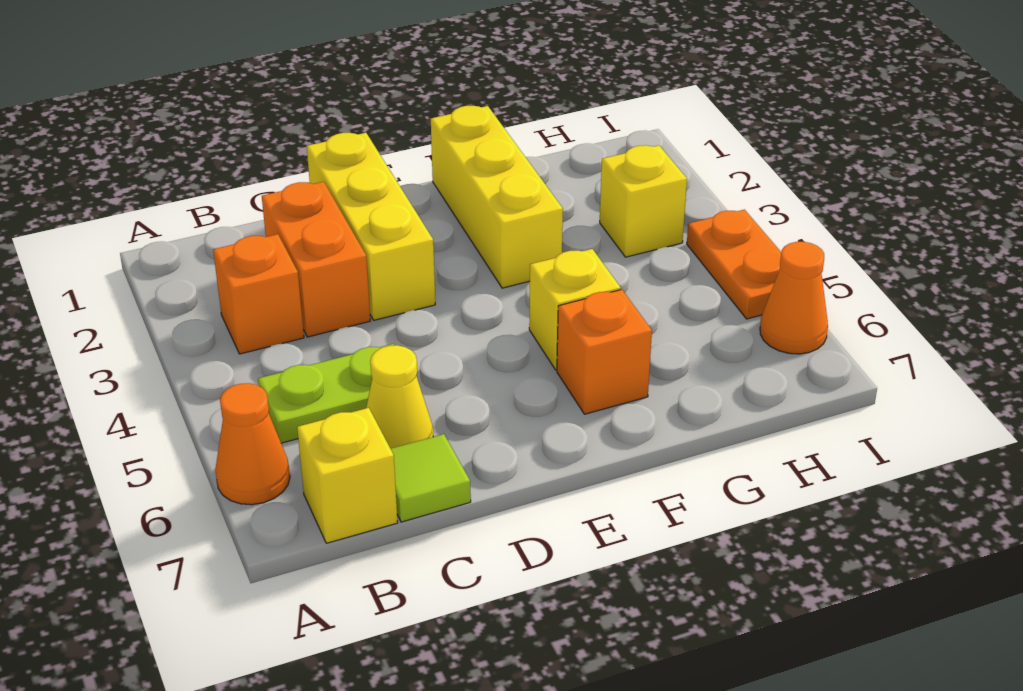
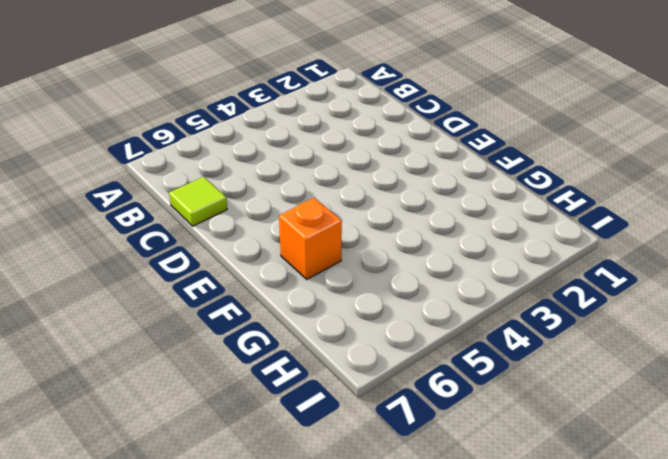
none -> orange cone A6 level 1
none -> orange brick B3 level 1
none -> lime plate B5:C5 level 1

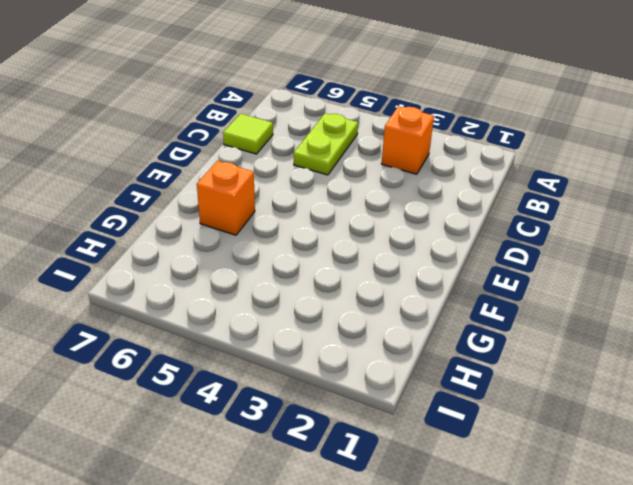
none -> orange cone A6 level 1
none -> yellow brick B7 level 1
none -> orange brick C2:C3 level 1

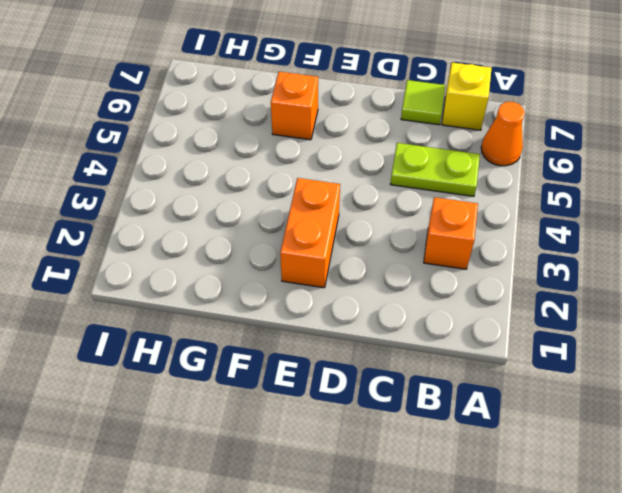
orange brick E2:E3 level 1 -> orange brick C2:C3 level 1
none -> yellow cone C6 level 1
none -> yellow brick D1:D3 level 1
none -> yellow brick F1:F3 level 1

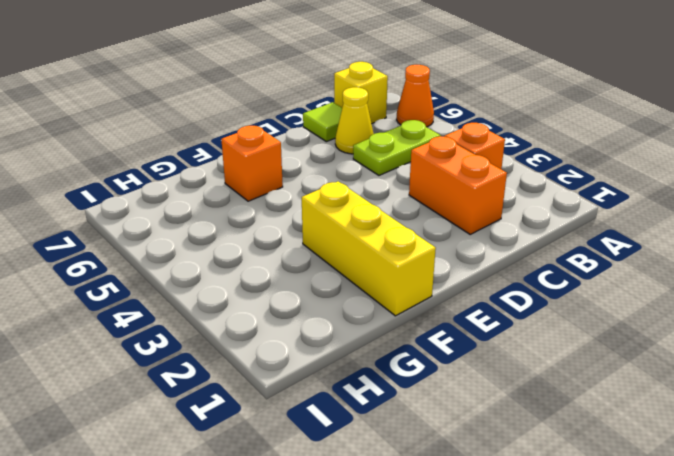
none -> yellow brick D1:D3 level 1
none -> yellow brick F5 level 1
none -> yellow brick H3 level 1

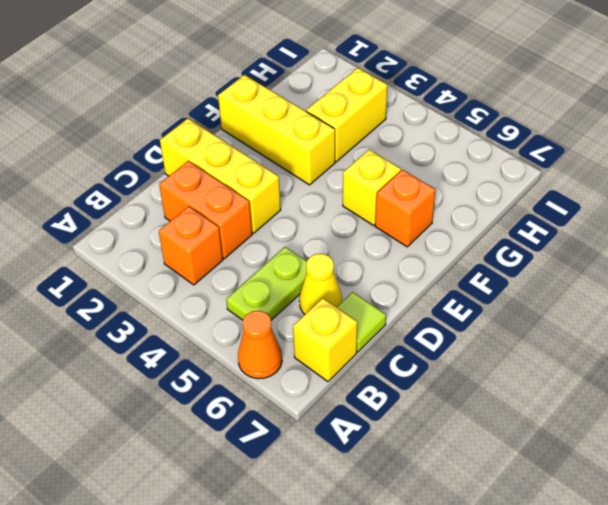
yellow brick G3:H3 level 1 -> yellow brick H3 level 1
none -> orange plate I4:I5 level 1
none -> orange cone I6 level 1

